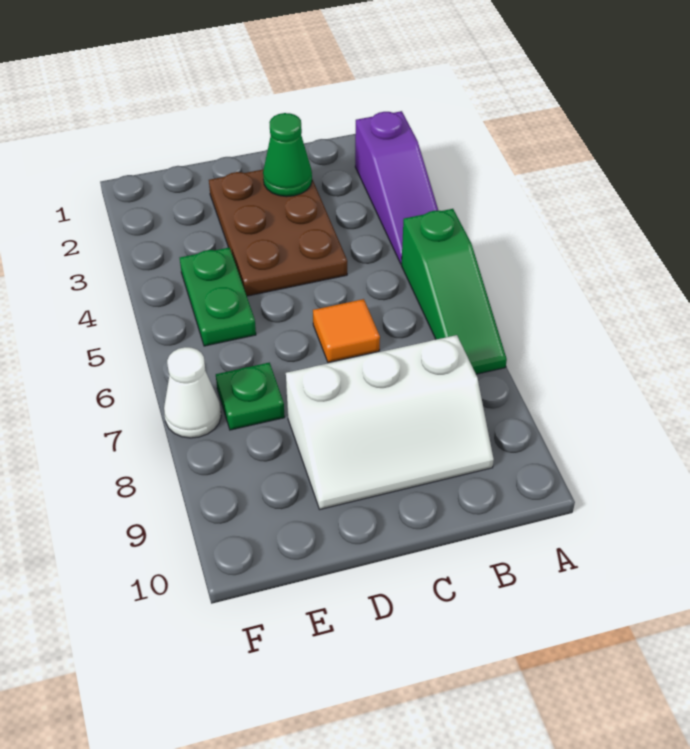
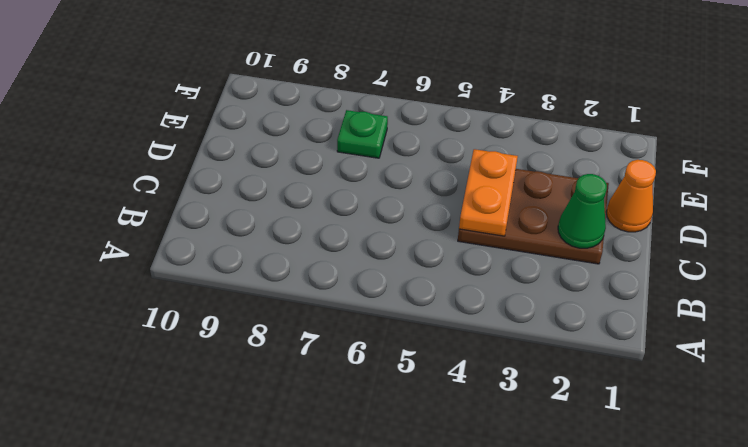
orange plate C4:D4 level 2 -> none
orange cone D1 level 1 -> none
none -> purple slope A2:A4 level 1 top 2
none -> green slope A5:A7 level 1 top 5

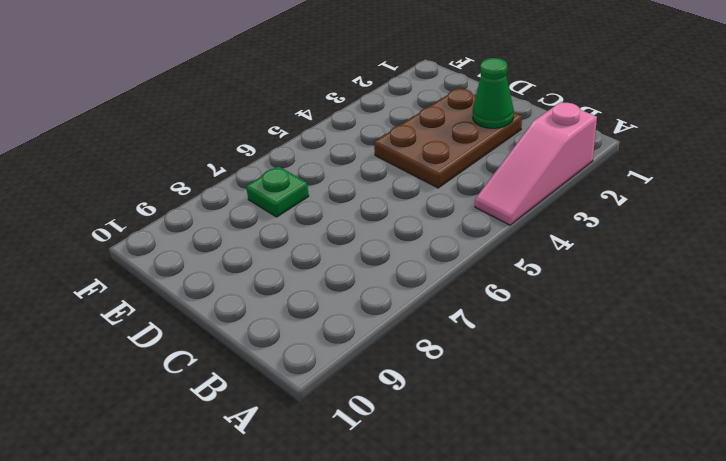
pink slope A2:A4 level 1 top 2 -> purple slope A2:A4 level 1 top 2
none -> green slope A5:A7 level 1 top 5
none -> white slope B8:D9 level 1 top 8

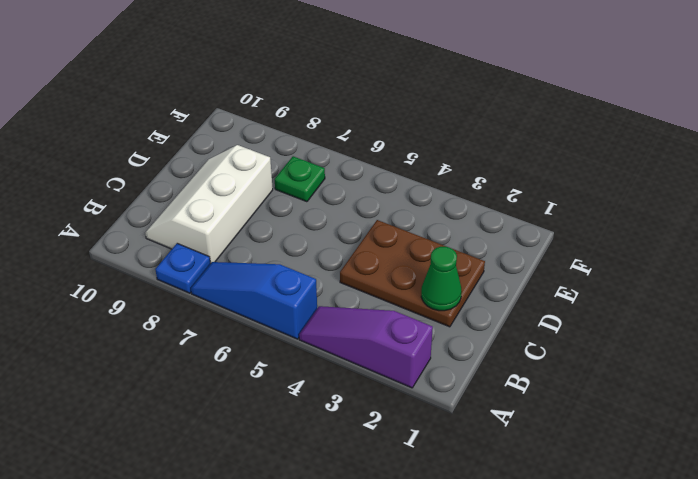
blue slope A5:A7 level 1 top 5 -> green slope A5:A7 level 1 top 5
blue plate A8 level 1 -> none
none -> orange tile C6 level 1
none -> green plate E4:E5 level 1

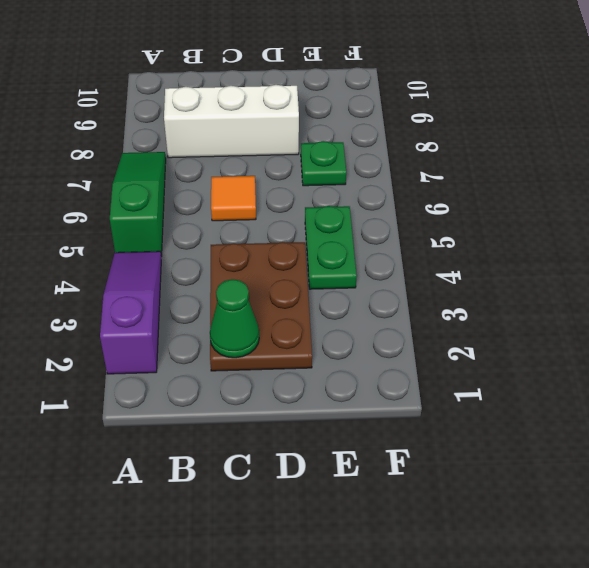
none -> white cone F7 level 1

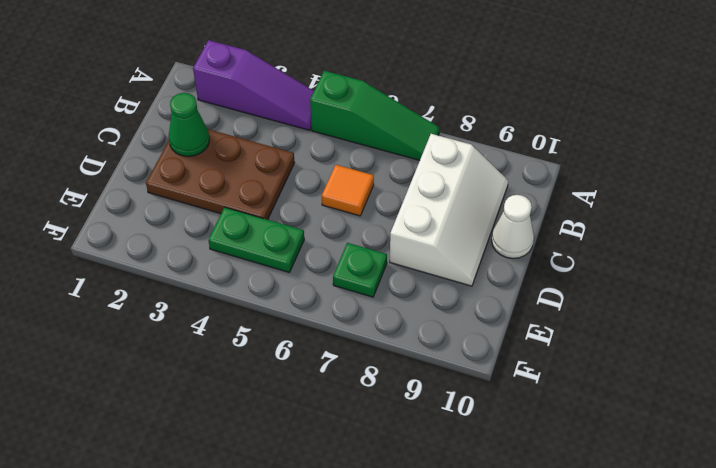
white cone C10 level 1 -> white cone F7 level 1

